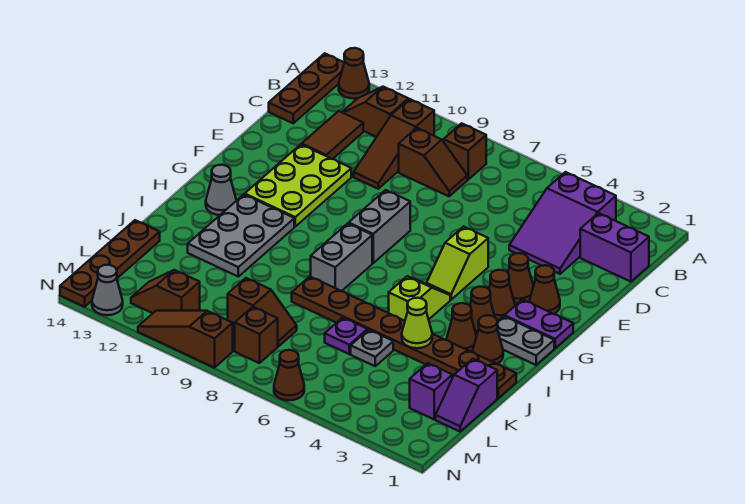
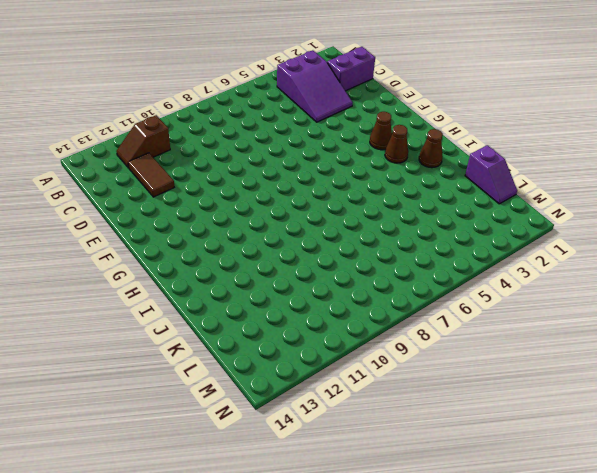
none -> brown cone A13 level 1
none -> brown plate A14:C14 level 1
none -> brown brick B8 level 1
none -> brown slope B10:D10 level 1 top B

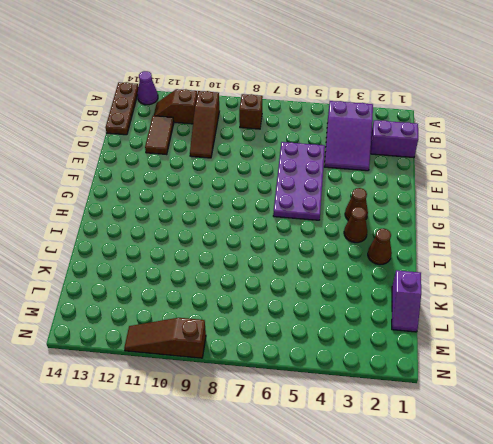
purple cone A13 level 1 -> brown cone A13 level 1
purple plate D5:G6 level 1 -> lime slope F5:G5 level 1 top F
none -> brown slope C8:C9 level 1 top 9
none -> lime plate E11:G12 level 1
none -> brown cone F2 level 1
none -> brown cone F3 level 1

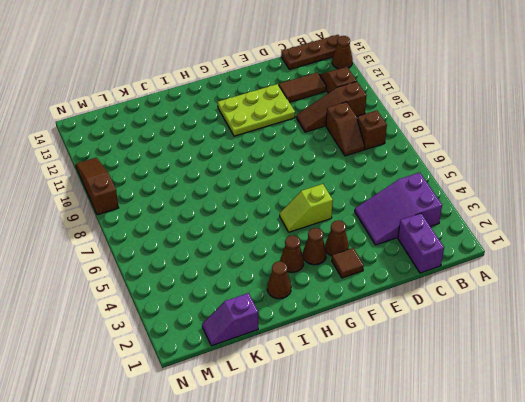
brown tile F2 level 1 -> brown cone F2 level 1
none -> grey brick F8:G8 level 1
none -> purple plate G1:G2 level 1
none -> grey plate H1:H2 level 1
none -> lime slope H5:I5 level 1 top I

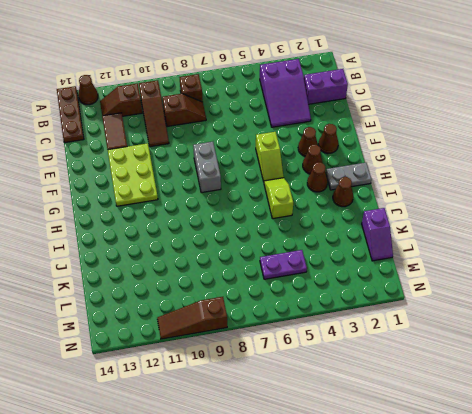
purple plate L5:L6 level 1 -> purple plate G1:G2 level 1
none -> grey brick H8:I8 level 1
none -> grey plate H11:J12 level 1
none -> grey cone H13 level 1
none -> brown cone I3 level 1

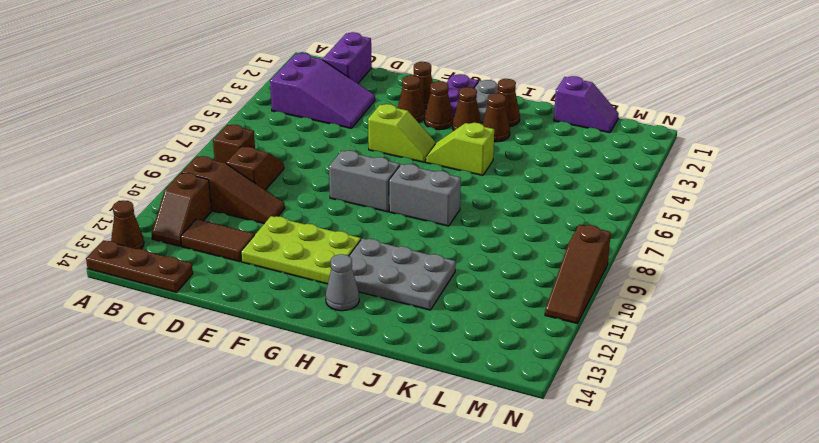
none -> brown plate J1:J8 level 1
none -> grey plate K5 level 1
none -> purple plate K6 level 1
none -> brown plate K14:N14 level 1

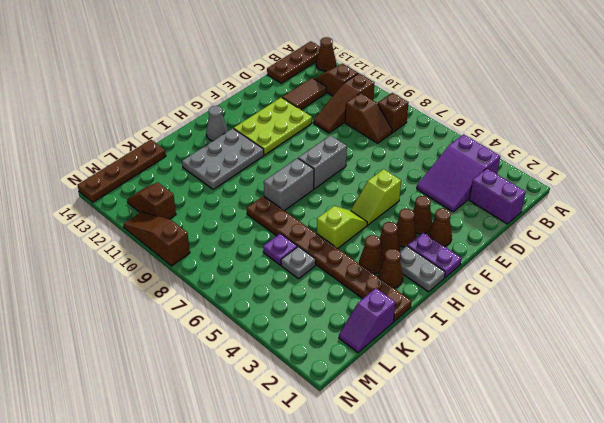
none -> purple brick L2 level 1
none -> brown slope L8:L9 level 1 top 9
none -> brown brick M8 level 1
none -> brown cone N6 level 1

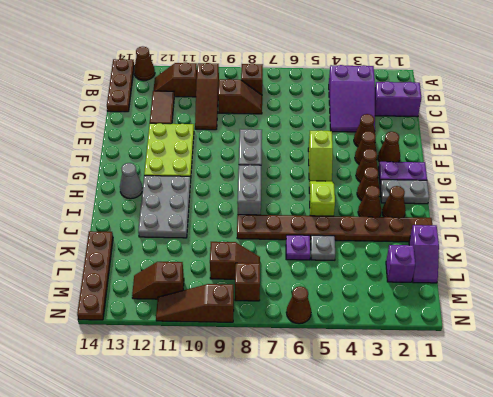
brown cone E3 level 1 -> none
none -> grey cone N13 level 1
none -> lime cone J4 level 2

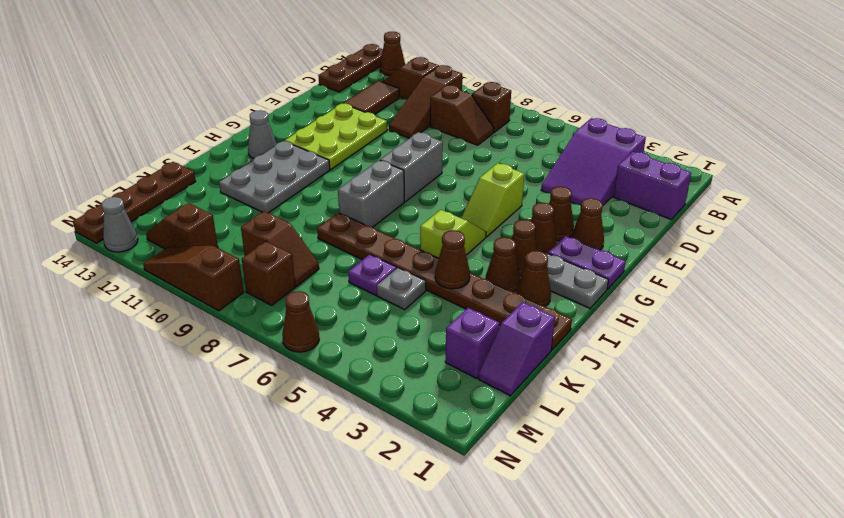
brown cone J4 level 2 -> lime cone J4 level 2

